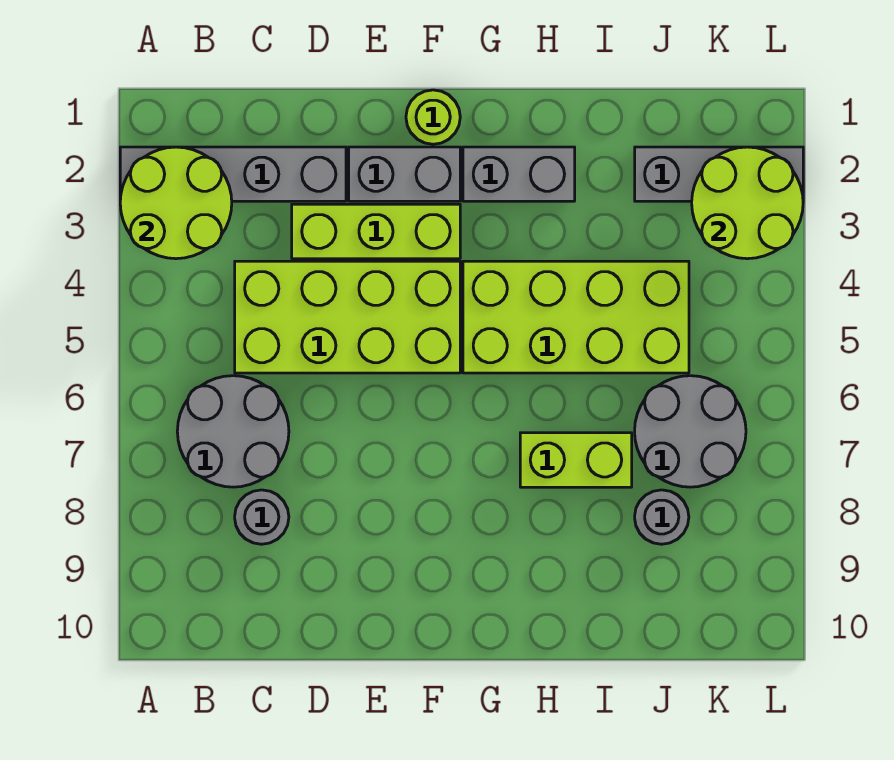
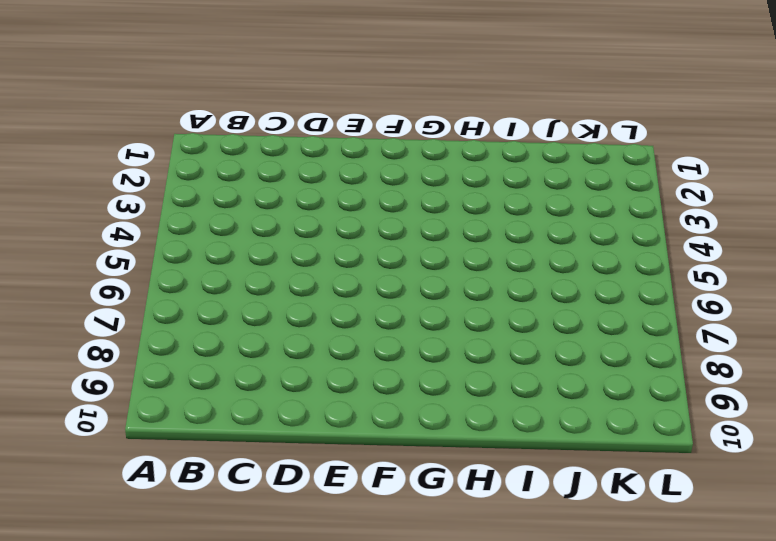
none -> grey brick A2:D2 level 1
none -> grey round brick B6:C7 level 1
none -> lime brick C4:F5 level 1

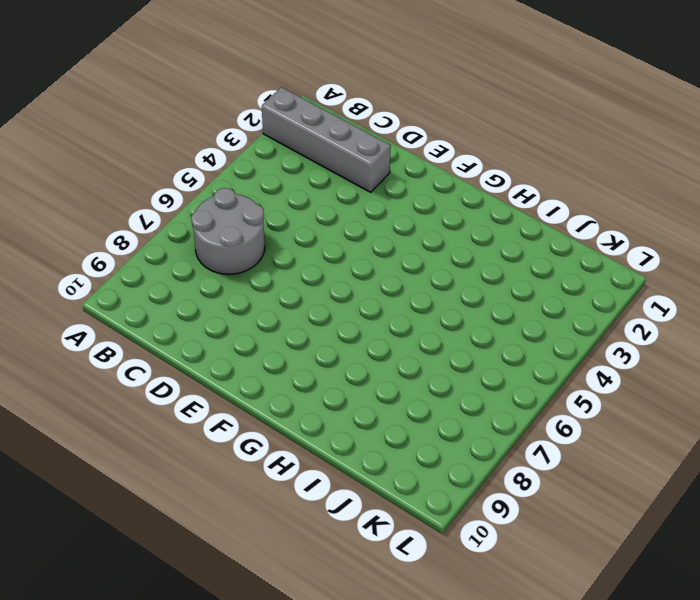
none -> lime brick C4:F5 level 1
none -> grey round brick C8 level 1
none -> lime brick D3:F3 level 1

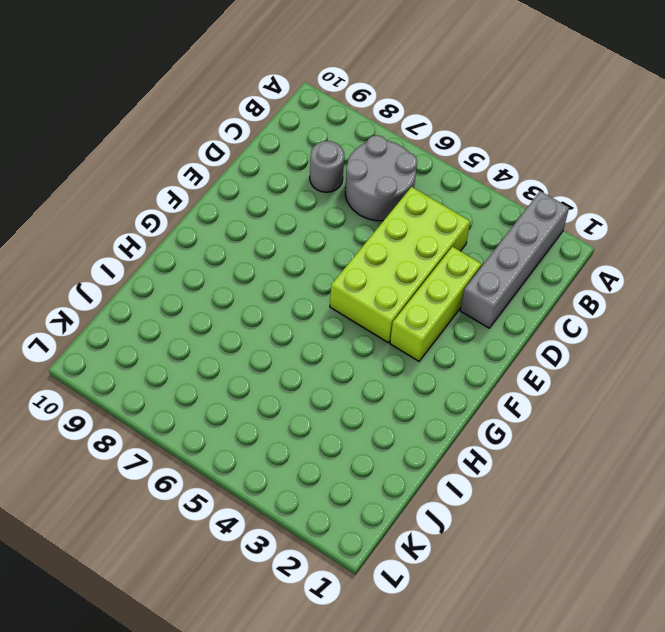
none -> grey brick E2:F2 level 1
none -> lime round brick F1 level 1
none -> grey brick G2:H2 level 1

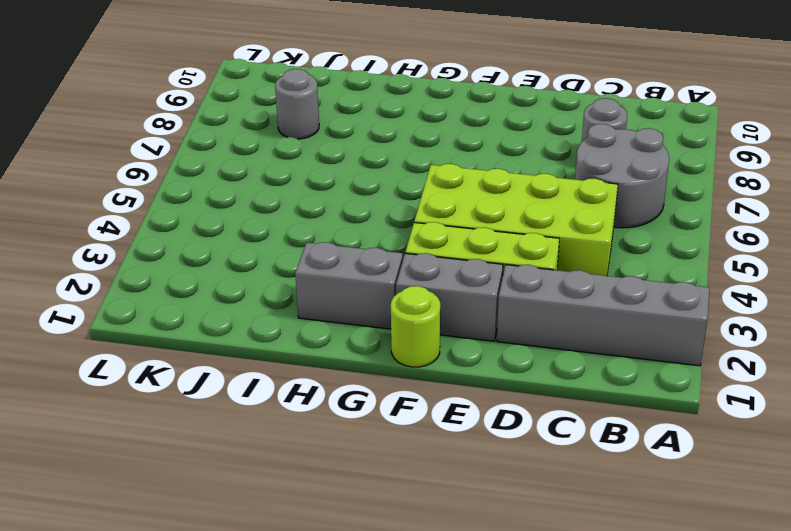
none -> lime brick G4:J5 level 1
none -> lime brick H7:I7 level 1
none -> grey brick J2:L2 level 1

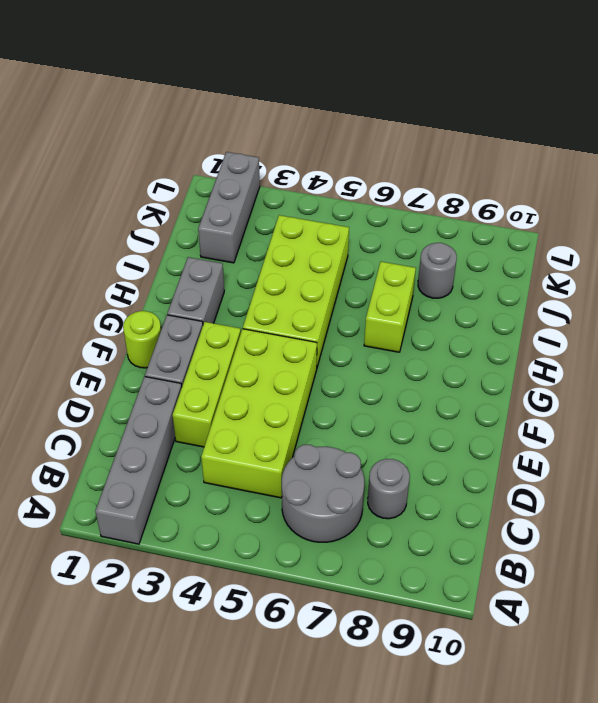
none -> grey round brick J6:K7 level 1
none -> lime round brick A2:B3 level 2
none -> lime round brick K2:L3 level 2

